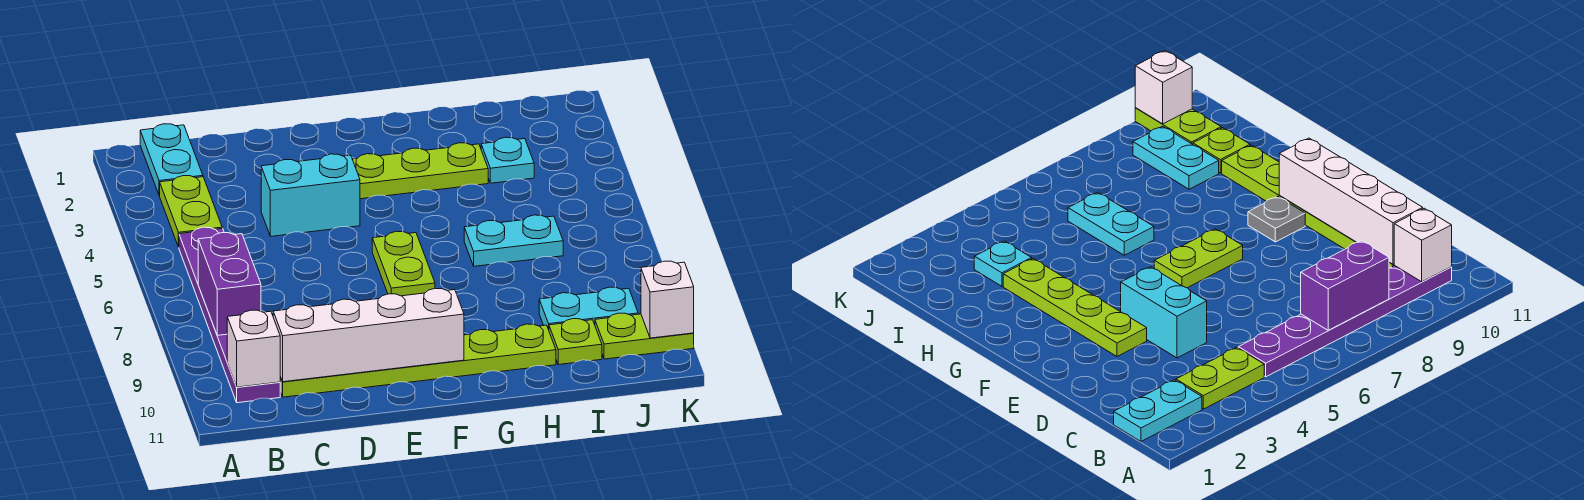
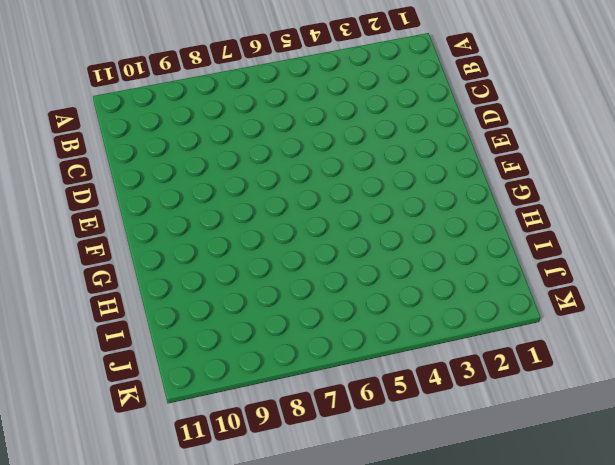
none -> cyan plate B1:B2 level 1
none -> lime plate B3:B4 level 1
none -> purple plate B5:B10 level 1

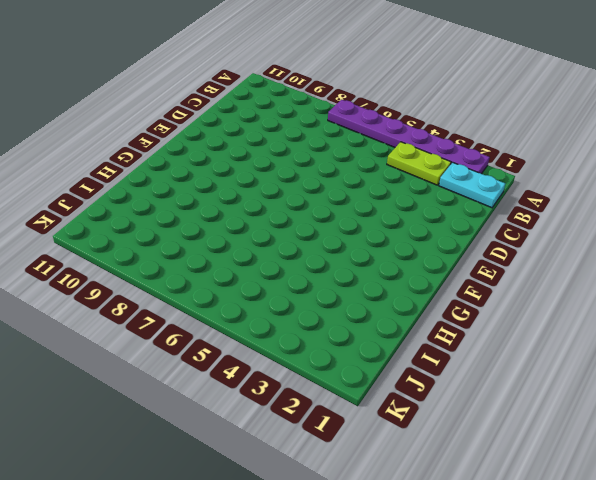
purple plate A2:A7 level 1 -> purple plate B5:B10 level 1
none -> lime plate C10:H10 level 1
none -> cyan brick D4:E4 level 1
none -> lime plate E3:H3 level 1

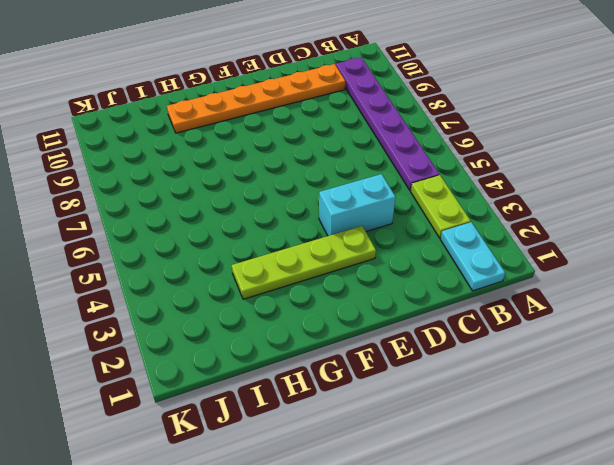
orange plate C10:H10 level 1 -> lime plate C10:H10 level 1
none -> lime plate F6:F7 level 1
none -> grey plate F9 level 1
none -> cyan plate H6:I6 level 1

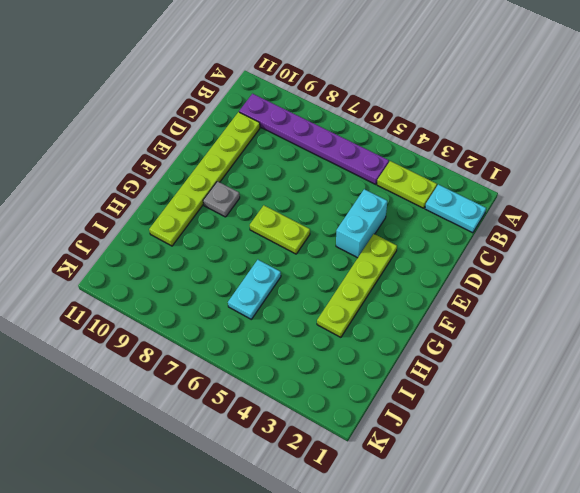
none -> cyan plate I3 level 1
none -> cyan plate I9:J9 level 1
none -> lime plate I10 level 1

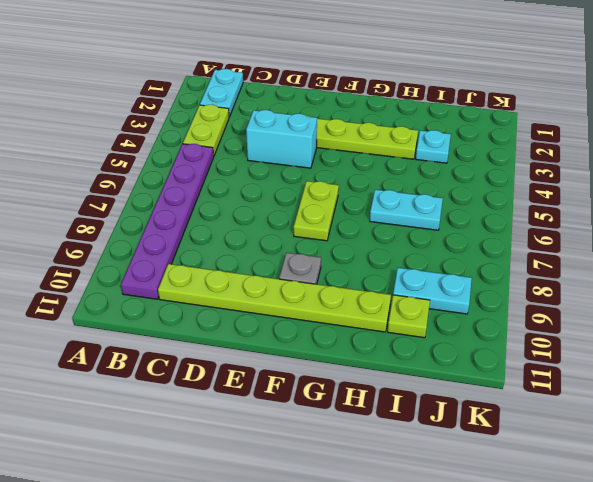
none -> lime plate J10:K10 level 1
none -> purple brick B7:B8 level 2
none -> white brick B10 level 2

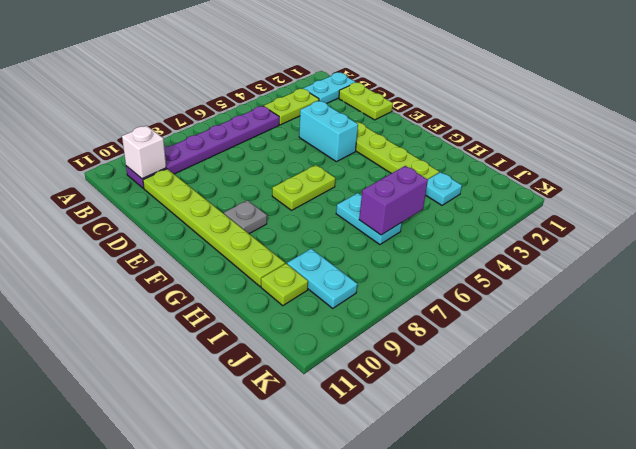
lime plate C1:D1 level 1 -> lime plate J10:K10 level 1
purple brick I5:I6 level 2 -> purple brick B7:B8 level 2
none -> white brick C10:F10 level 2
none -> white brick K10 level 2

